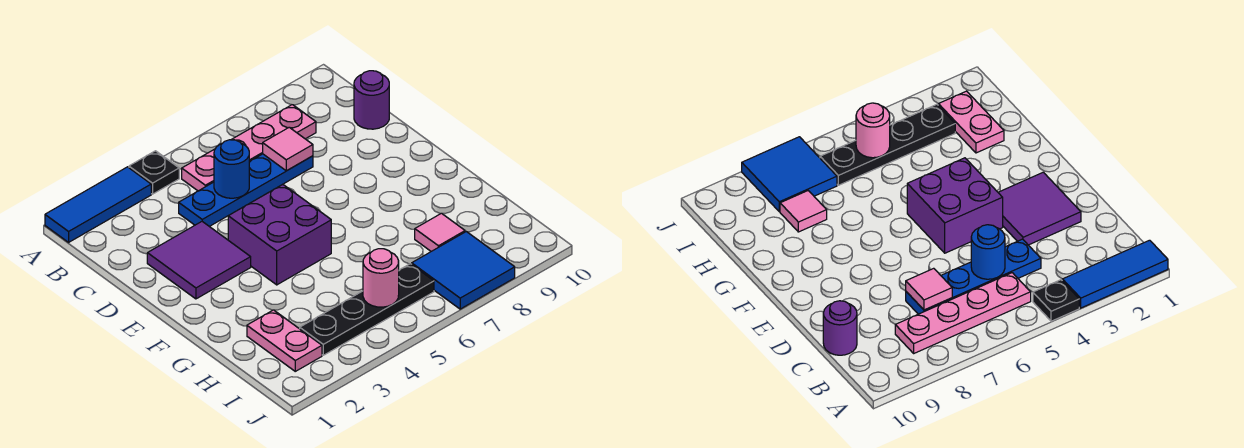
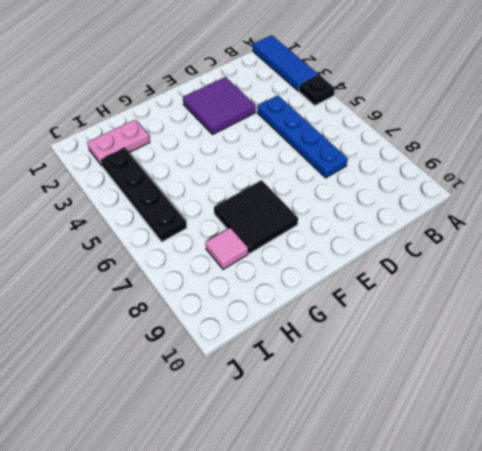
black tile F7:G8 level 1 -> none
none -> pink plate B5:B8 level 1
none -> purple round brick C10 level 1
none -> purple brick E4:F5 level 1

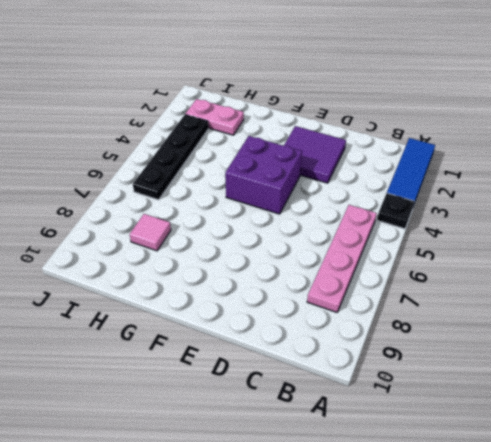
none -> blue plate C4:C7 level 1
none -> purple round brick C10 level 1
none -> blue tile I7:J8 level 1

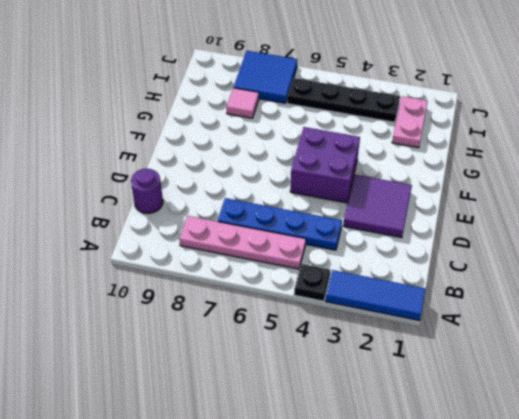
none -> blue round brick C5 level 2
none -> pink tile C7 level 2
none -> pink round brick I5 level 2

